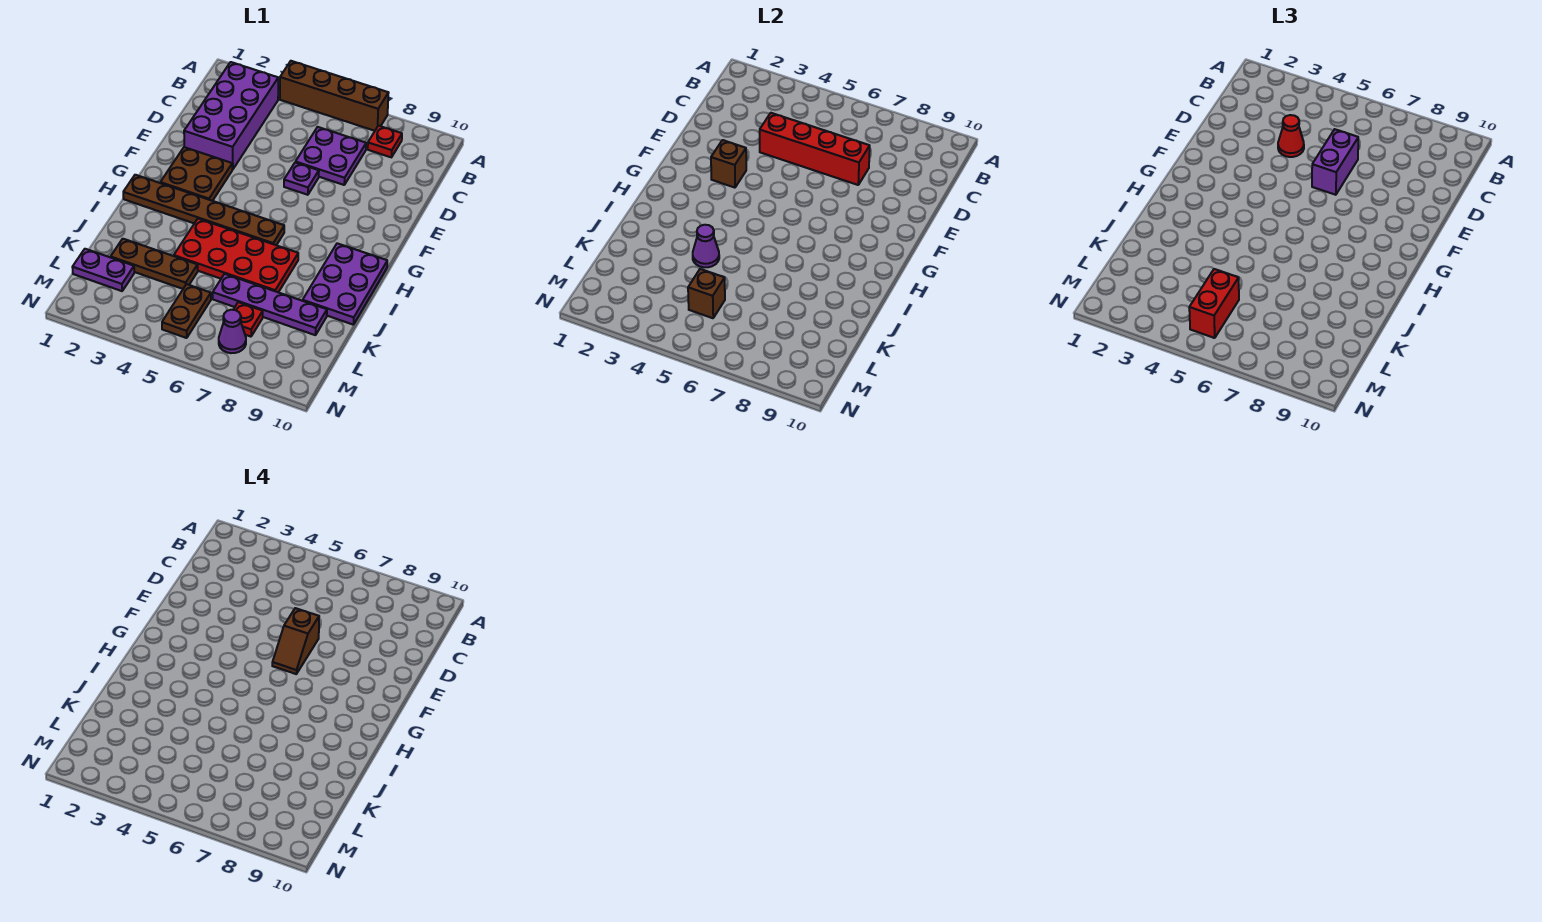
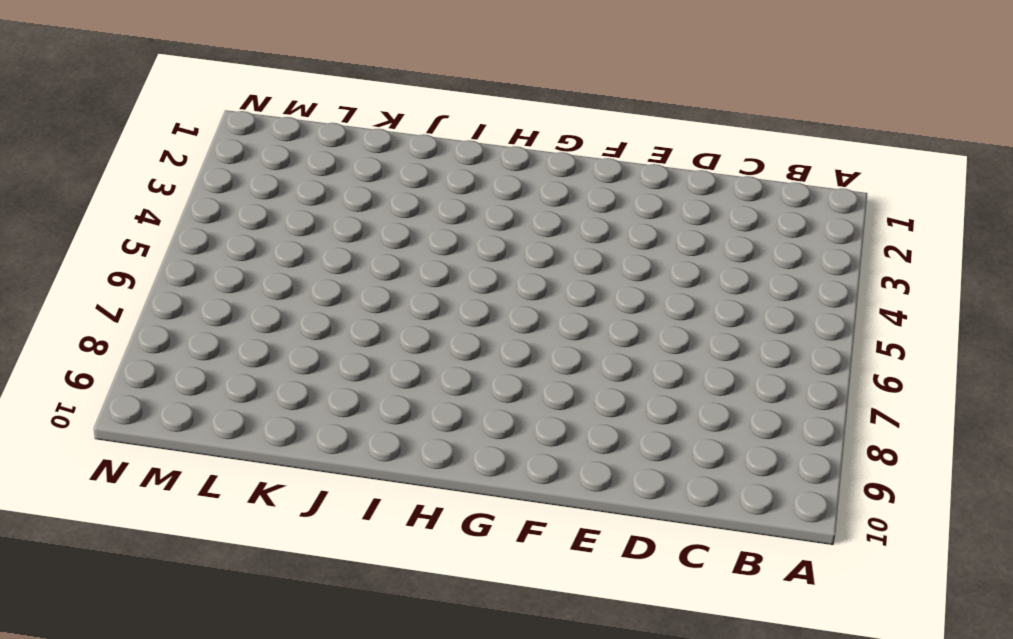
none -> brown brick A4:A7 level 1
none -> purple brick B2:E3 level 1
none -> red plate B8 level 1

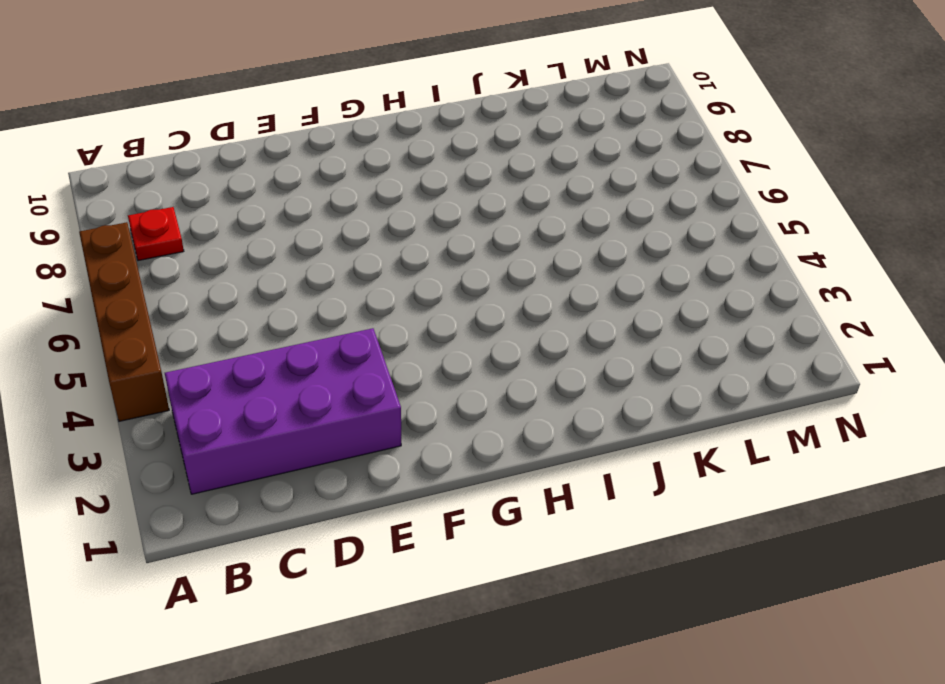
none -> purple plate C6:D7 level 1
none -> purple plate E6 level 1
none -> brown plate F2:G3 level 1

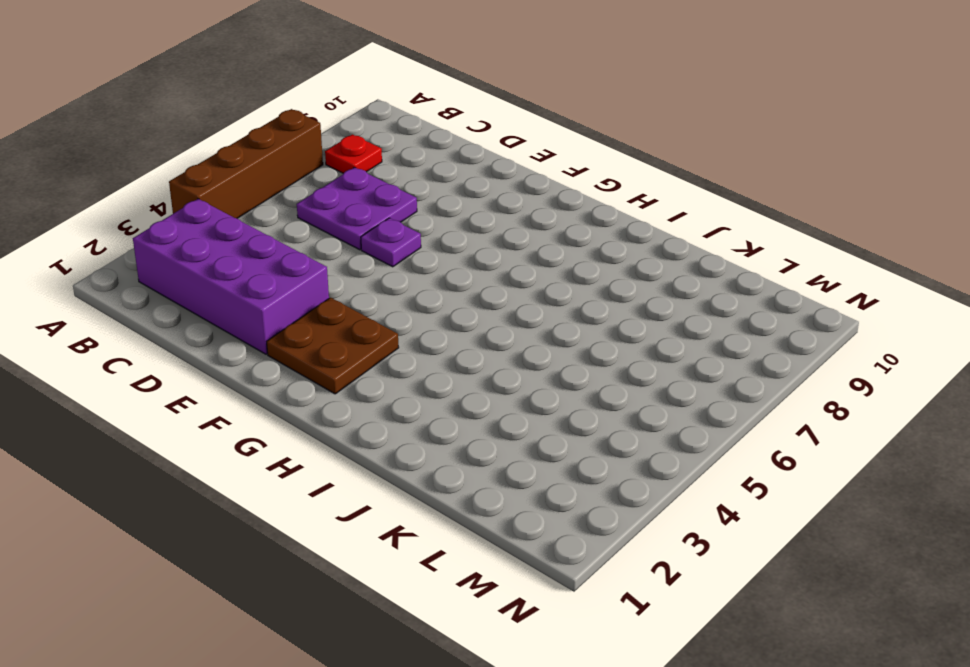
none -> brown plate H1:H6 level 1
none -> purple plate H9:J10 level 1
none -> red plate I4:J7 level 1

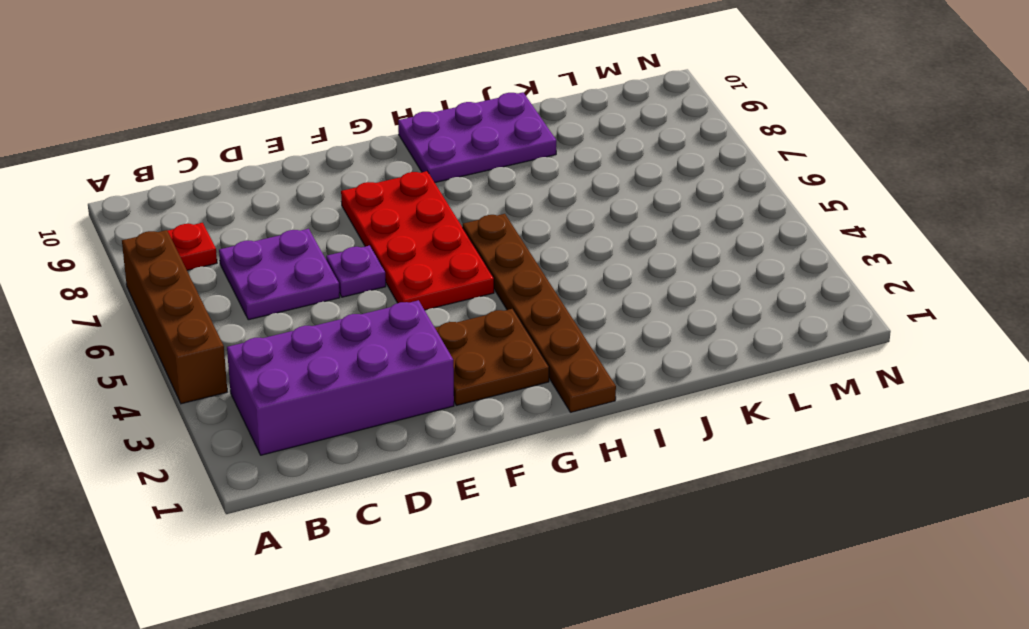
red plate F5:G8 level 1 -> red plate I4:J7 level 1
none -> brown plate K2:K4 level 1
none -> purple plate K6:K9 level 1
none -> purple plate L1:L2 level 1

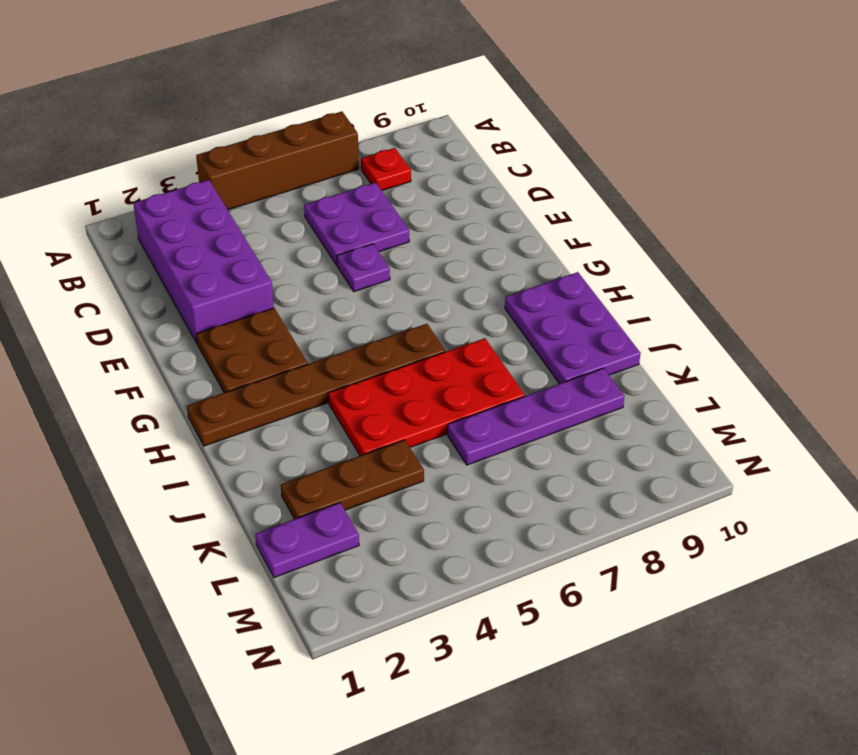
none -> brown plate L5:M5 level 1
none -> red plate L7 level 1
none -> purple cone M7 level 1

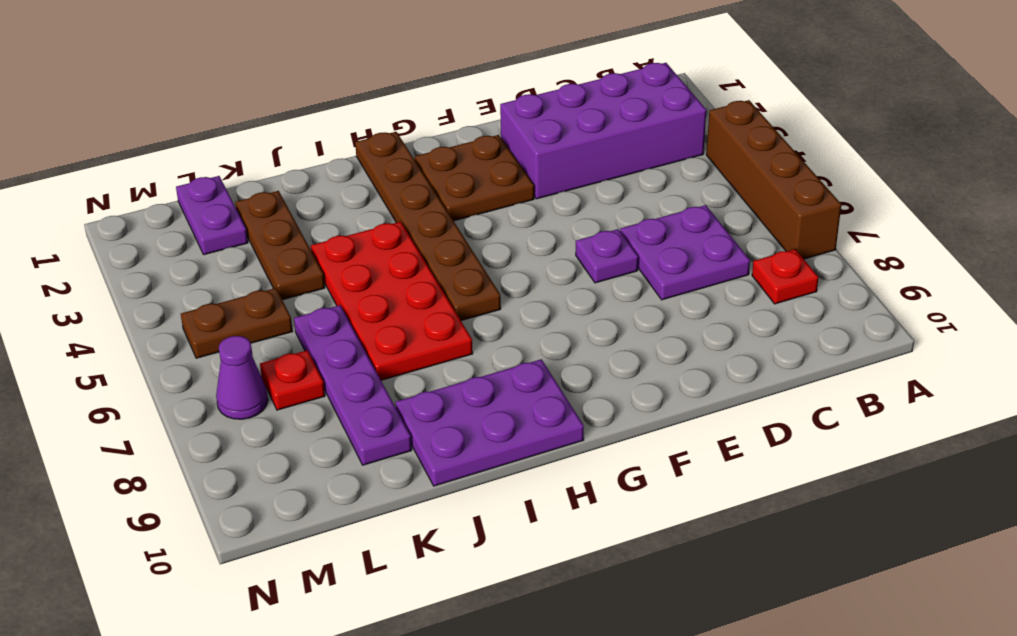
none -> red brick D4:D7 level 2
none -> brown brick F3 level 2
none -> purple cone J4 level 2

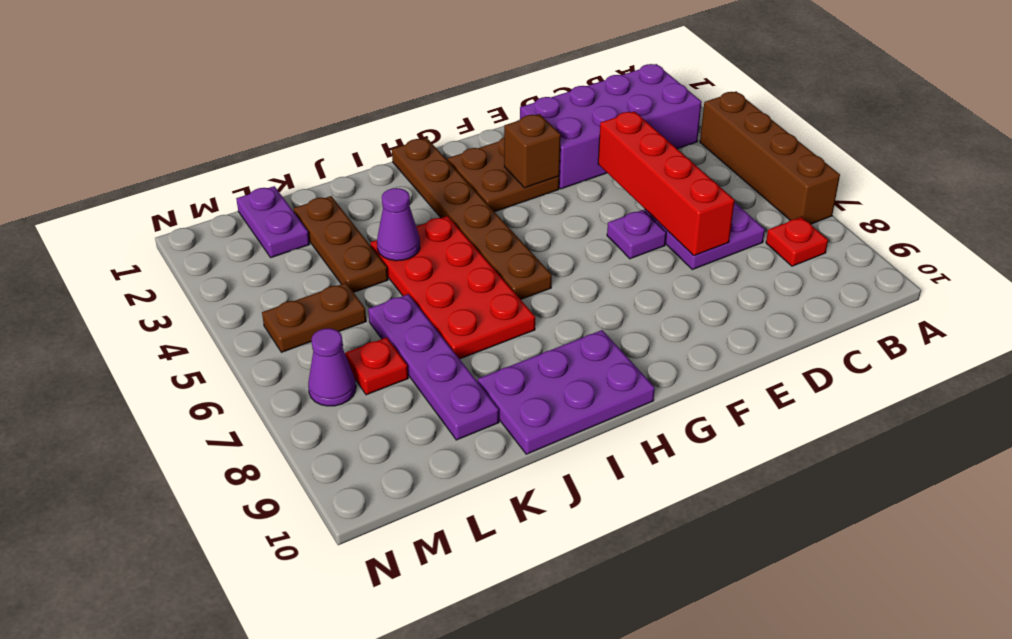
none -> brown brick L5 level 2
none -> red cone D4 level 3
none -> purple brick D6:E6 level 3

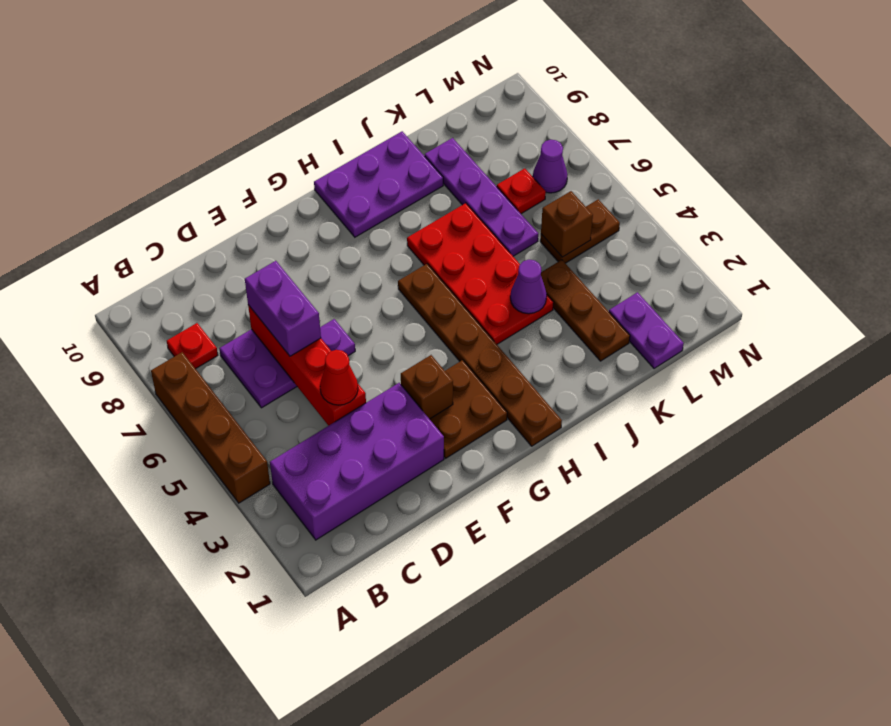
purple brick D6:D7 level 3 -> purple brick D6:E6 level 3
none -> red brick L5:M5 level 3
none -> brown slope E6:F6 level 4 top E

